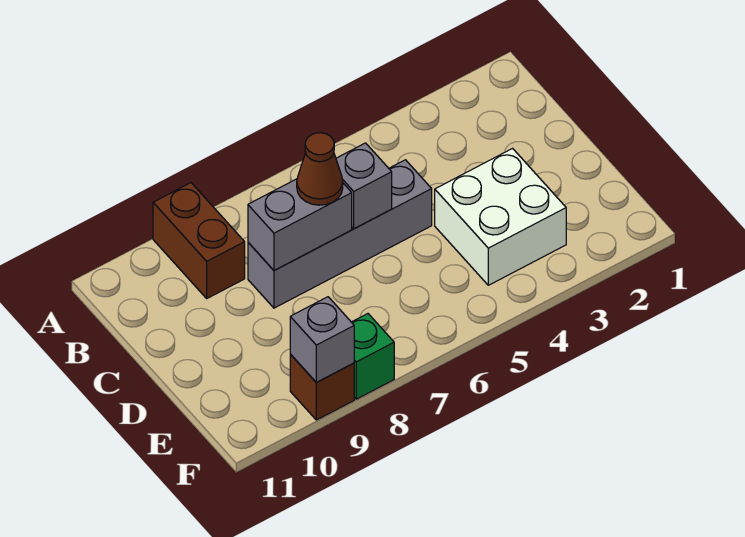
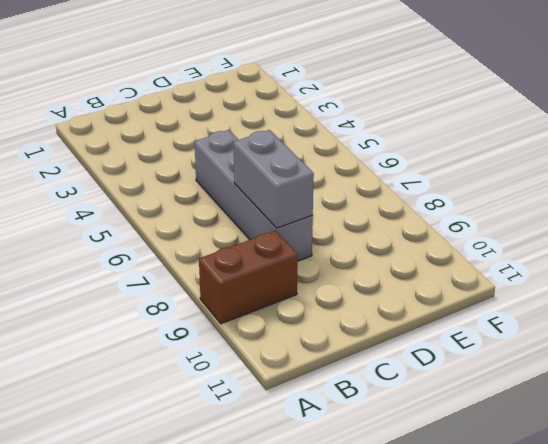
none -> white brick D3:E4 level 1
none -> green brick F8 level 1

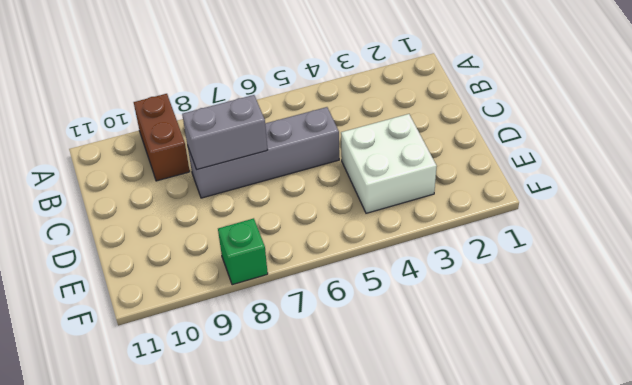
none -> brown brick F9 level 1
none -> grey brick C6 level 2

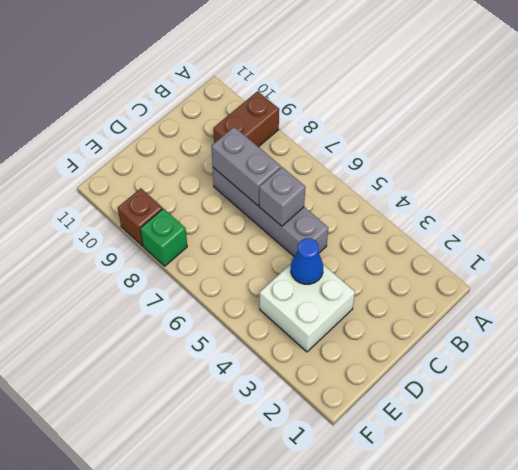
blue cone D4 level 2 -> none
none -> grey brick F9 level 2
none -> brown cone C7 level 3

